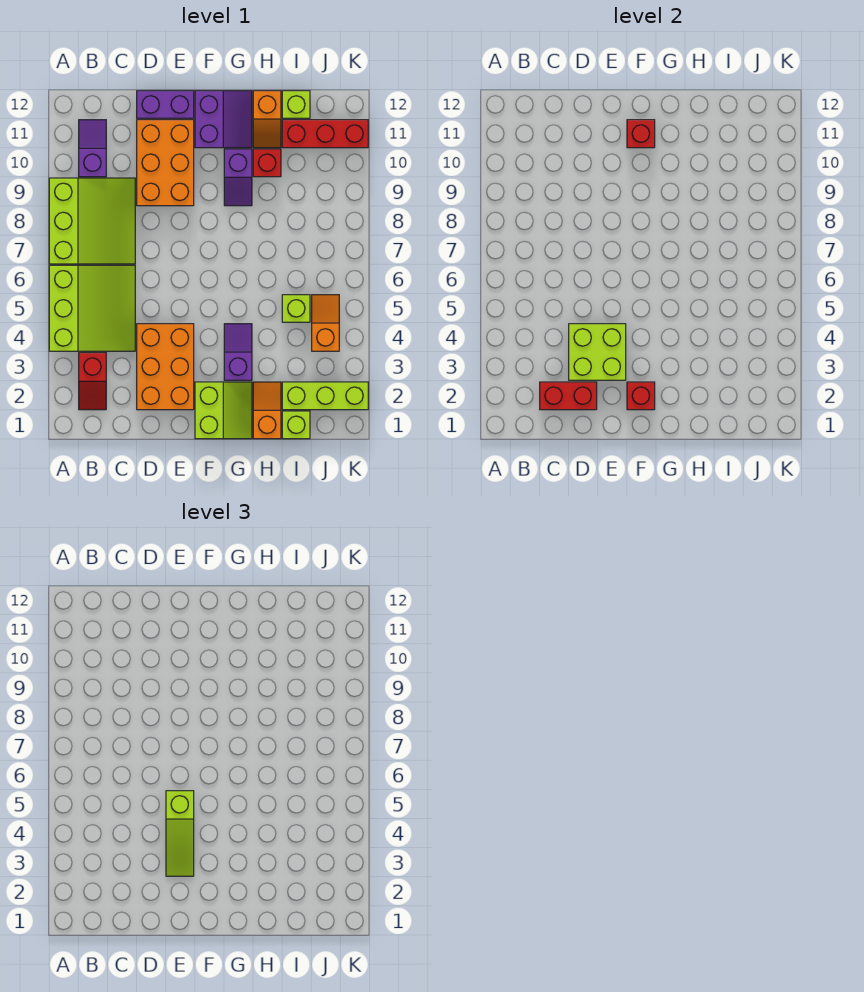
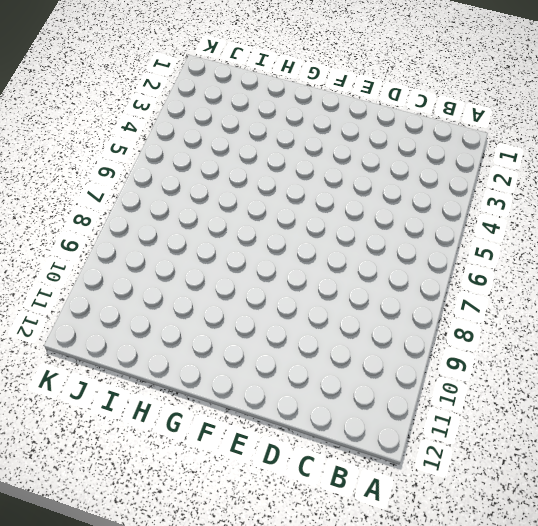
none -> lime slope A4:C6 level 1 top A
none -> lime slope A7:C9 level 1 top A
none -> red slope B2:B3 level 1 top 3

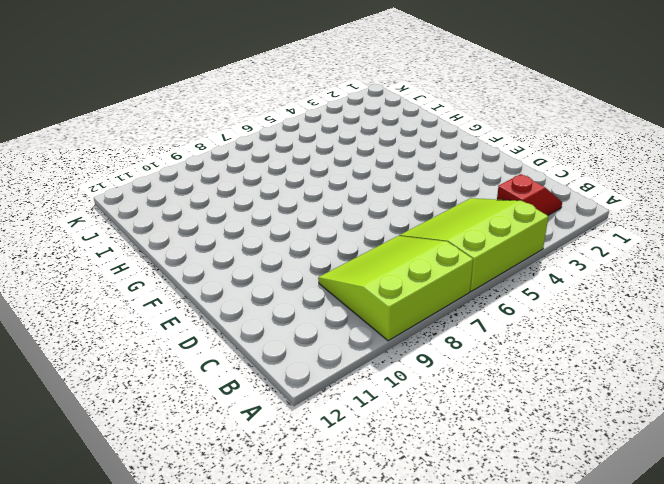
none -> purple slope B10:B11 level 1 top 10
none -> orange brick D2:E4 level 1
none -> orange brick D9:E11 level 1

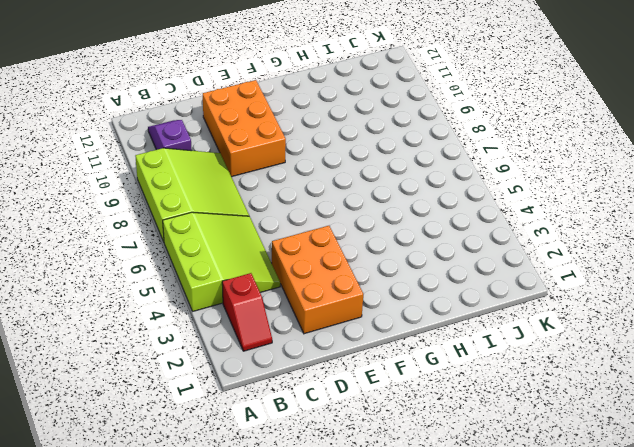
none -> purple brick D12:E12 level 1
none -> lime slope F1:G2 level 1 top F
none -> purple slope F11:G12 level 1 top F

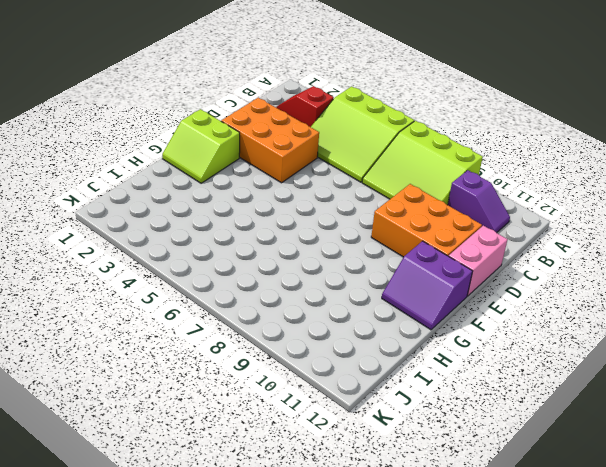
pink brick D12:E12 level 1 -> purple brick D12:E12 level 1
none -> purple slope G3:G4 level 1 top 3
none -> purple slope G9:G10 level 1 top 10
none -> orange slope H1:H2 level 1 top 1

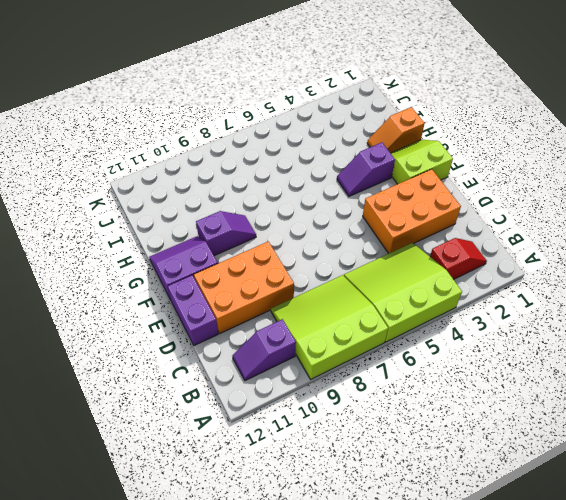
none -> red brick H10 level 1
none -> orange slope H11:H12 level 1 top 12
none -> lime brick I1 level 1

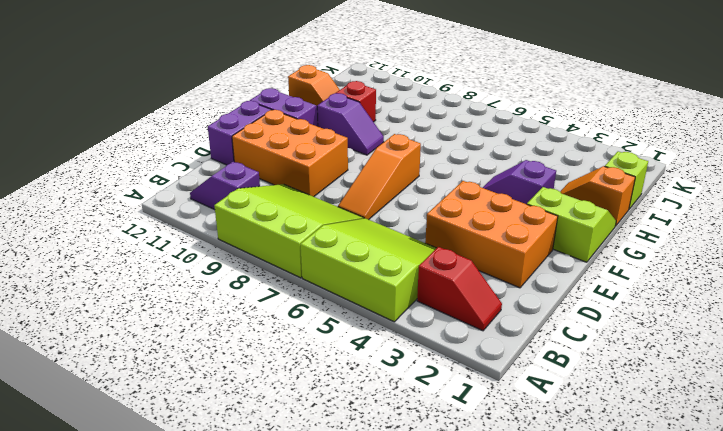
orange slope D7:F7 level 1 top F -> none
none -> lime brick I2:K2 level 1
none -> lime brick I5 level 1
none -> red brick I11:K11 level 1

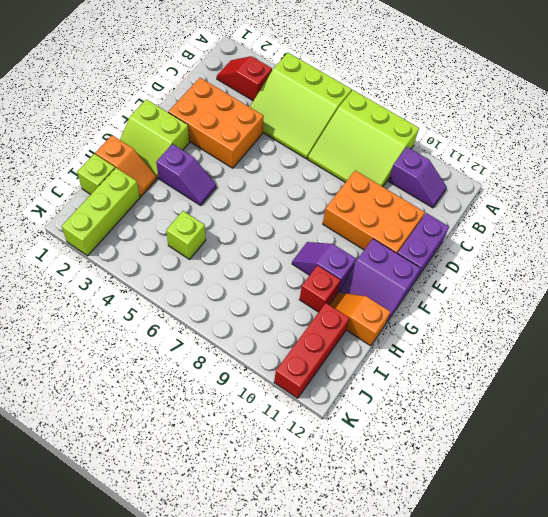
none -> lime brick I12 level 1
none -> orange slope J4:J5 level 1 top 4
none -> red brick C2:D2 level 2

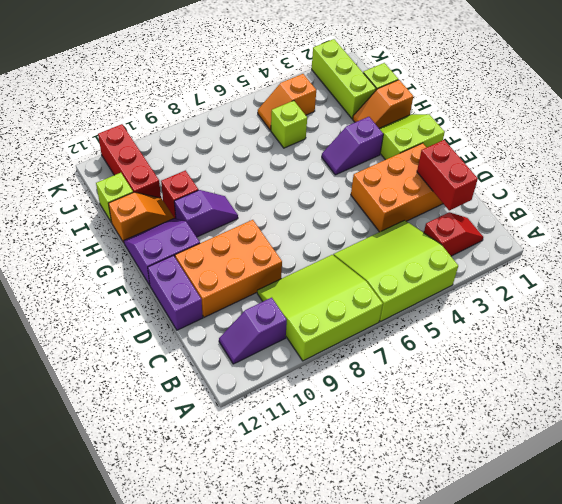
none -> lime brick D3:E4 level 2
none -> red brick F2 level 2
none -> red brick F11 level 2

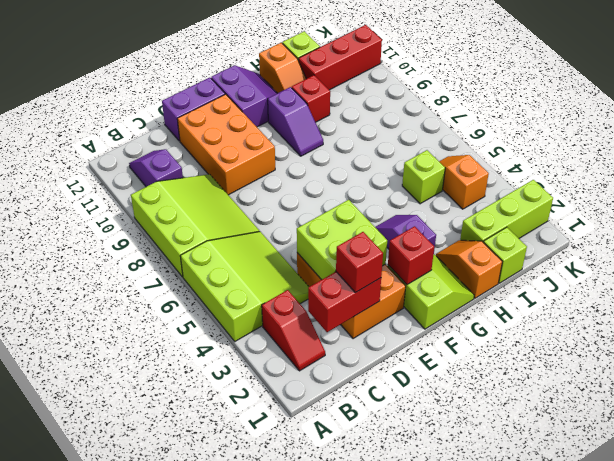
red brick D2 level 3 -> red brick F11 level 2
none -> lime slope E3:E5 level 3 top 5

